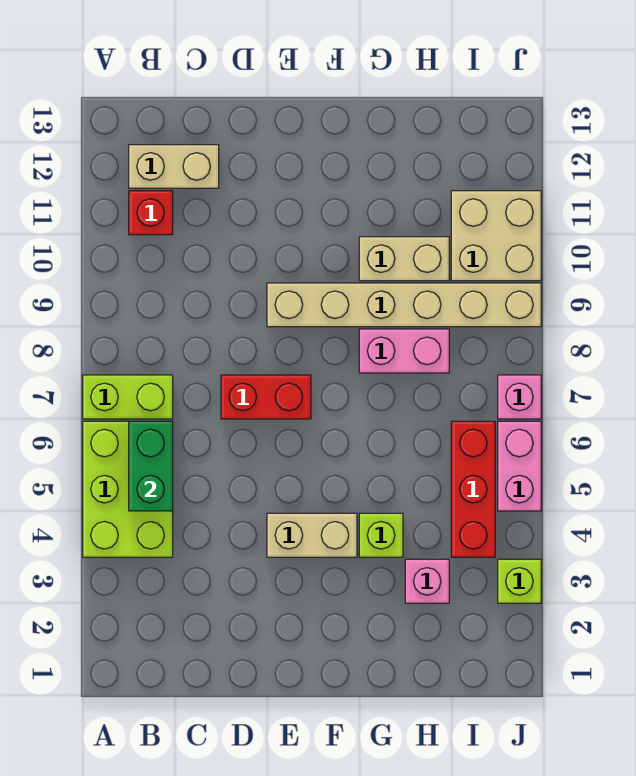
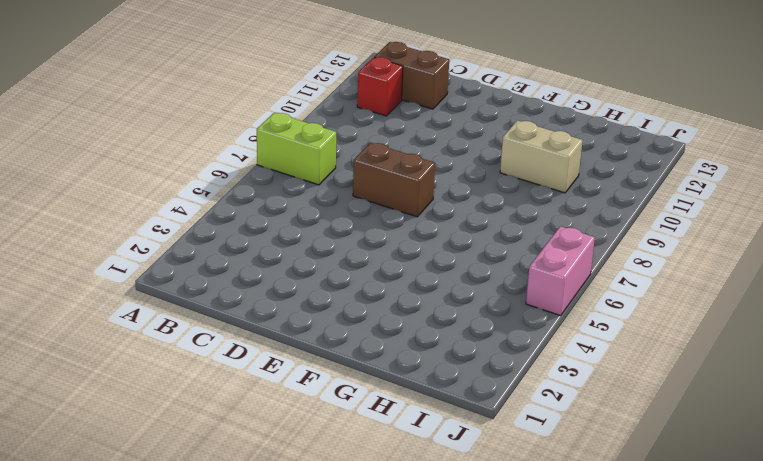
brown brick B12:C12 level 1 -> tan brick B12:C12 level 1
brown brick D7:E7 level 1 -> red brick D7:E7 level 1
none -> lime brick A4:B6 level 1
none -> tan brick E4:F4 level 1
none -> tan brick E9:J9 level 1

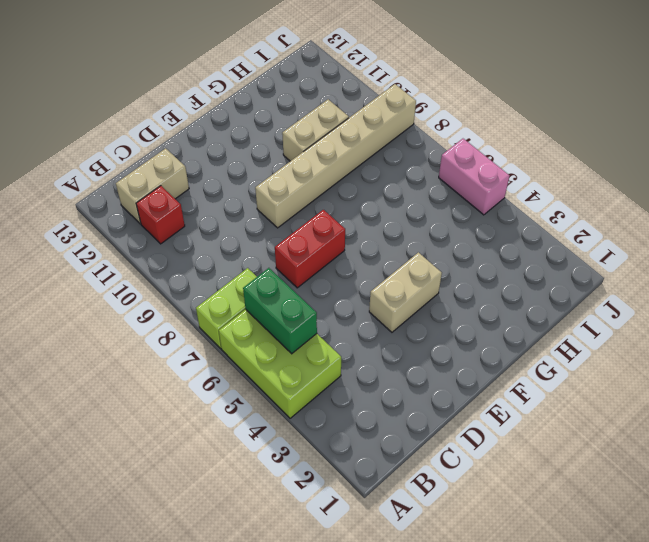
none -> lime brick G4 level 1
none -> pink brick G8:H8 level 1
none -> pink brick H3 level 1

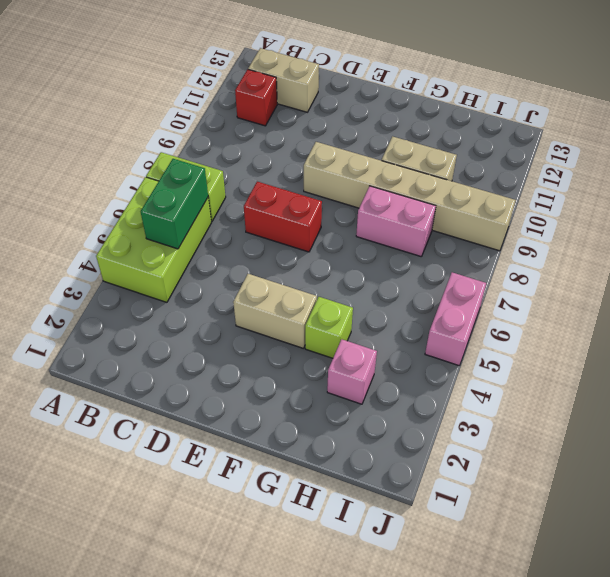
none -> red brick I4:I6 level 1
none -> tan brick I10:J11 level 1
none -> lime brick J3 level 1

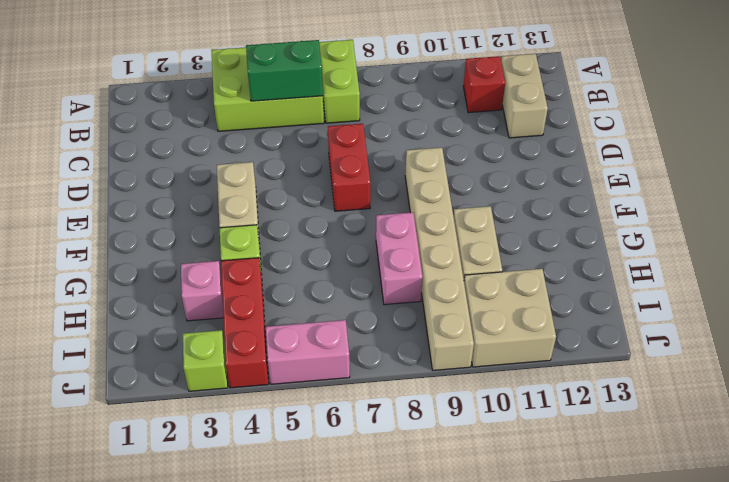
red brick H4:J4 level 1 -> red brick I4:I6 level 1
none -> pink brick J7 level 1

